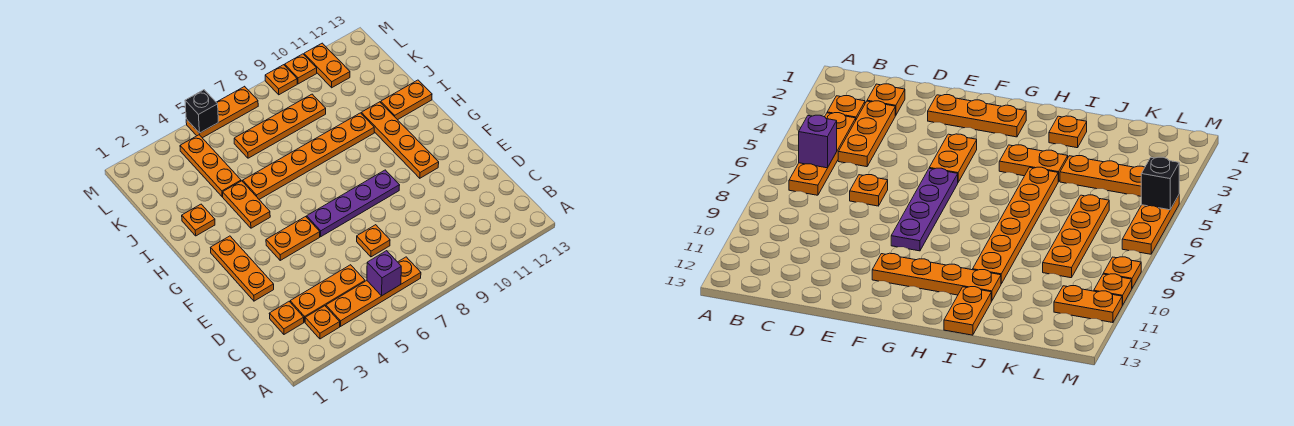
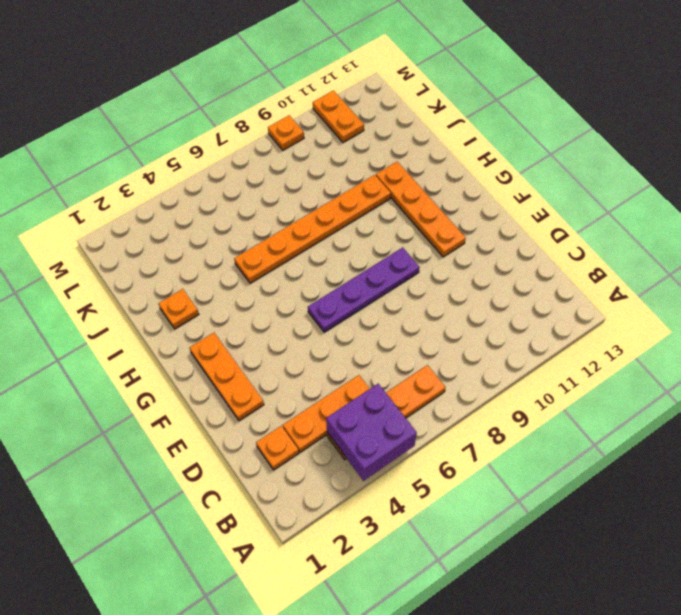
purple brick A4:B5 level 2 -> none
none -> orange plate B3 level 1
none -> orange plate D7 level 1
none -> orange plate F4:F5 level 1

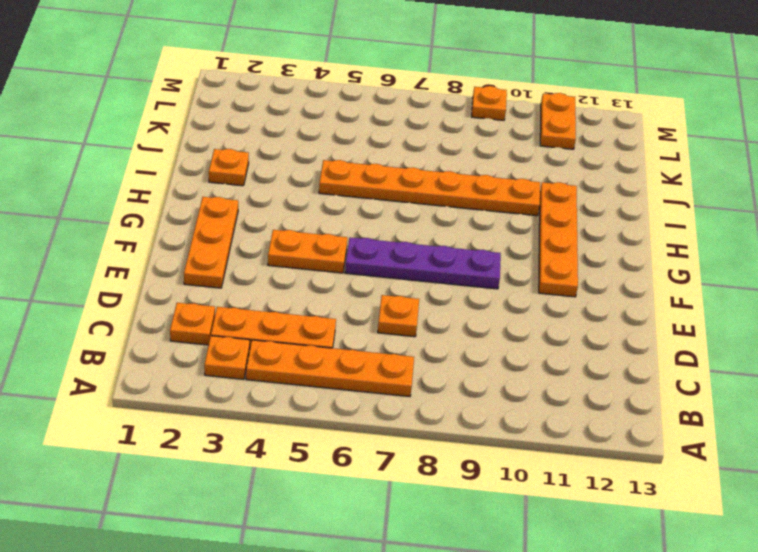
none -> orange plate H4:I4 level 1
none -> orange plate I12:I13 level 1
none -> orange plate J4:L4 level 1

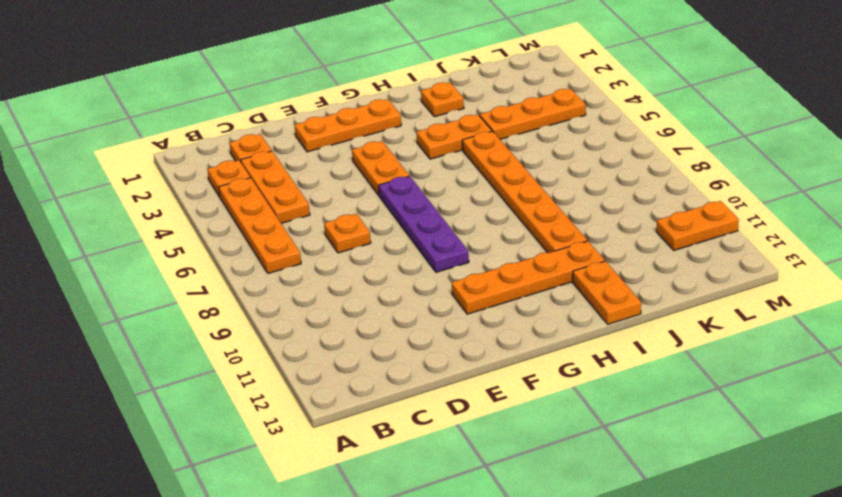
none -> orange plate K6:K9 level 1
none -> orange plate M5:M7 level 1
none -> orange plate M9 level 1

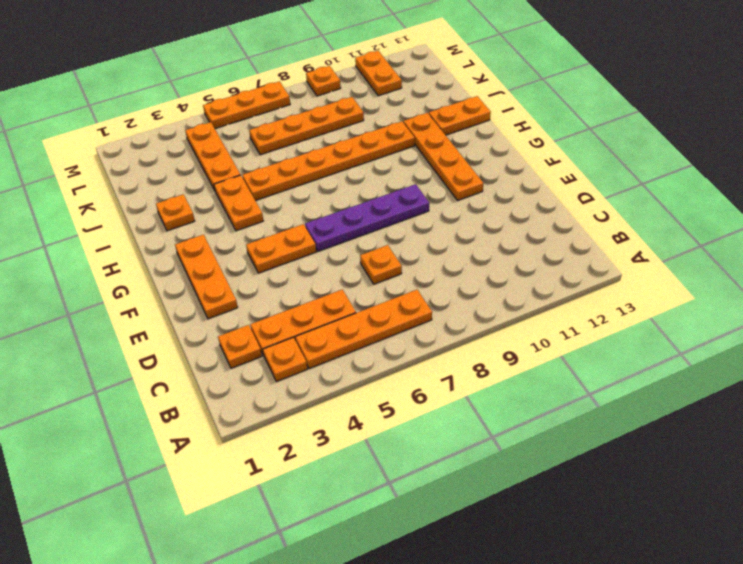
none -> orange plate M10 level 1
none -> purple brick B6 level 2
none -> black brick M5 level 2

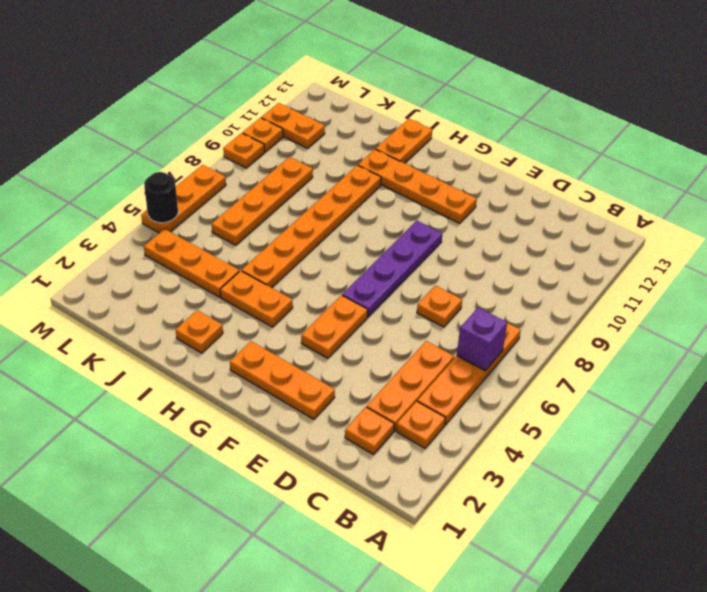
black round brick M5 level 2 -> black brick M5 level 2

